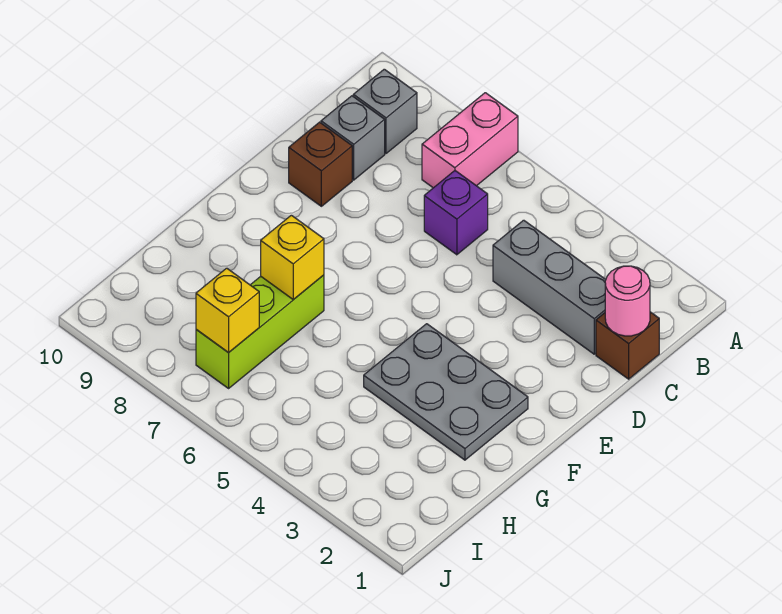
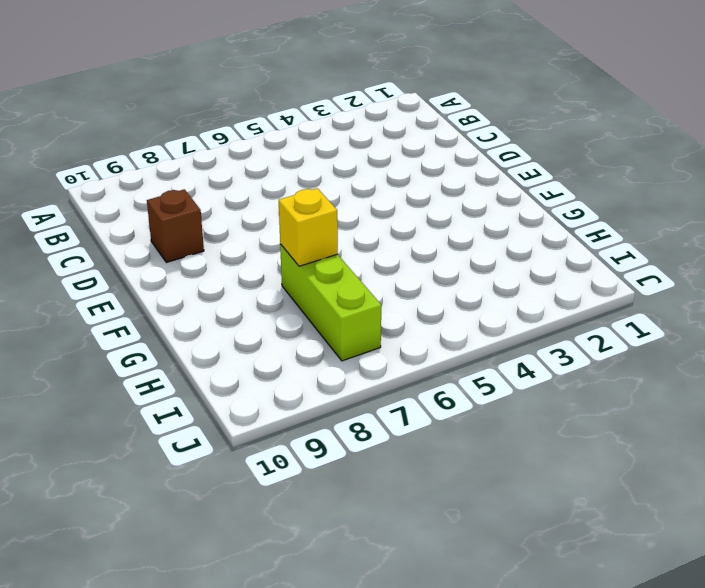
none -> pink brick A7:B7 level 1
none -> grey brick B9 level 1
none -> brown brick C1 level 1

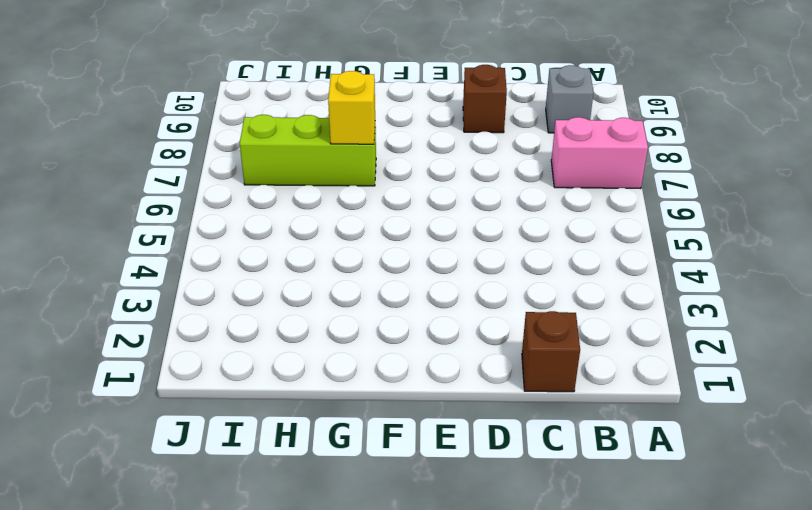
none -> grey brick C2:C4 level 1
none -> purple brick C6 level 1
none -> grey brick C9 level 1

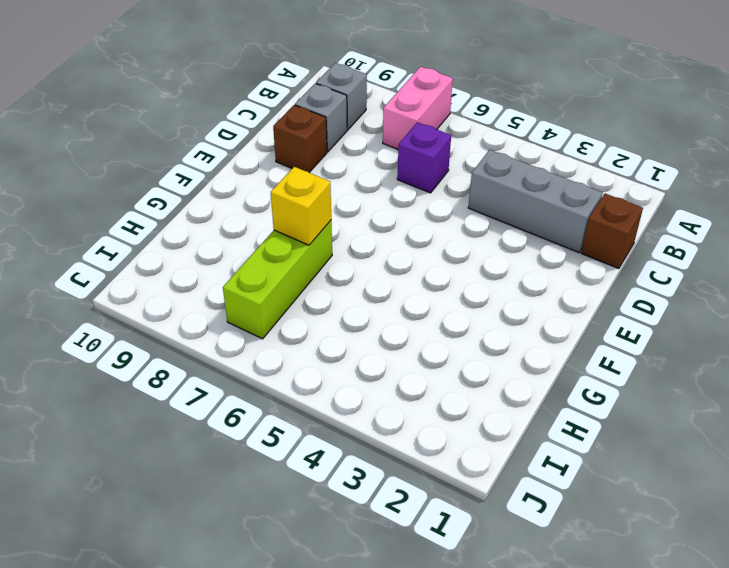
none -> grey plate F2:G4 level 1
none -> pink round brick C1 level 2
none -> yellow brick I7 level 2

